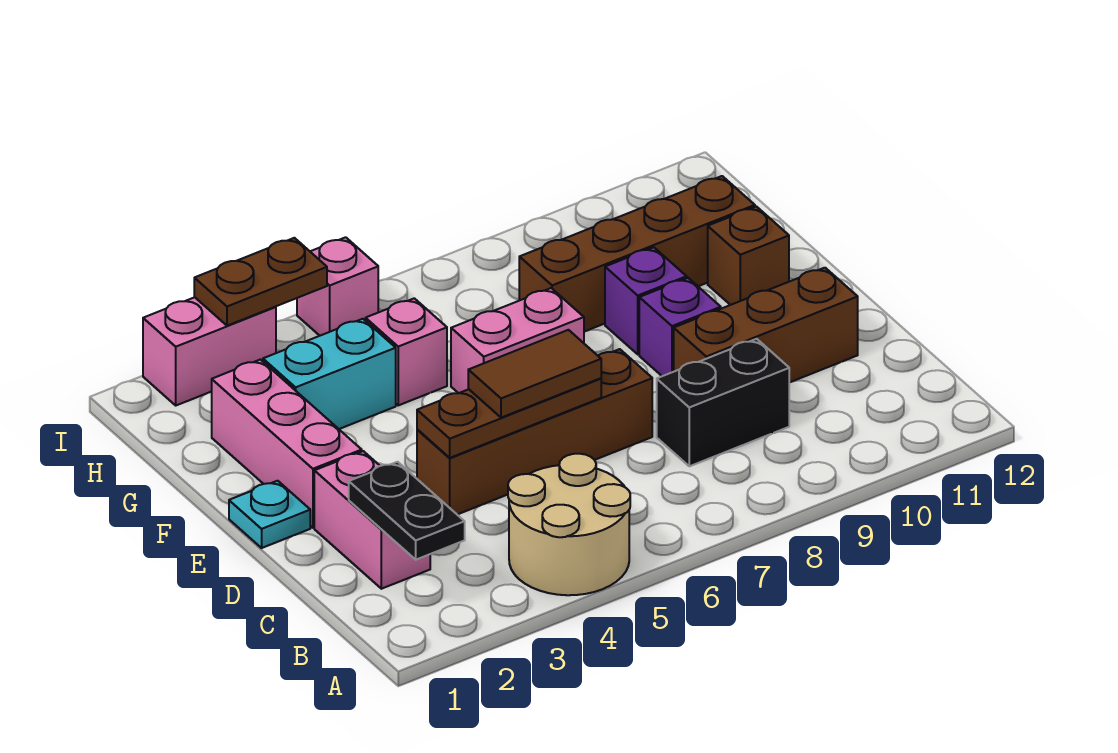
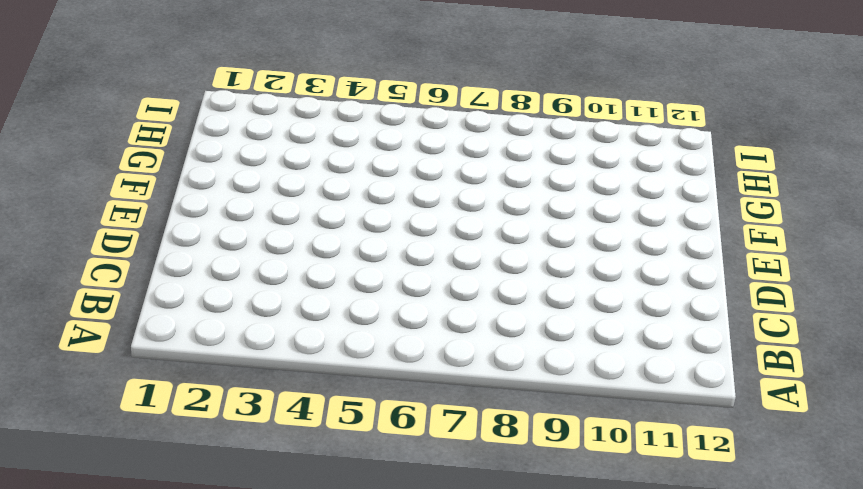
none -> tan round brick A4:B5 level 1
none -> pink brick C2:D2 level 1
none -> black brick C8:C9 level 1

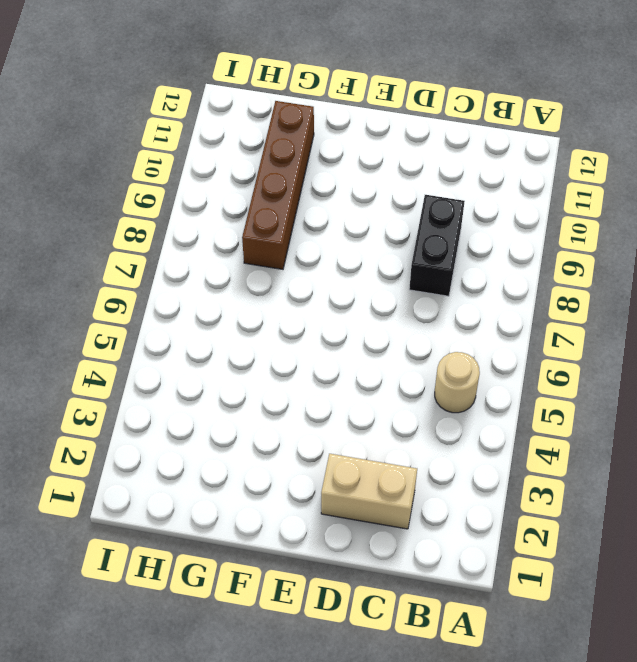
tan round brick B5 level 1 -> tan round brick A4:B5 level 1
tan brick C2:D2 level 1 -> pink brick C2:D2 level 1
none -> brown brick D4:D7 level 1
none -> brown brick D9:D11 level 1
none -> cyan plate E1 level 1

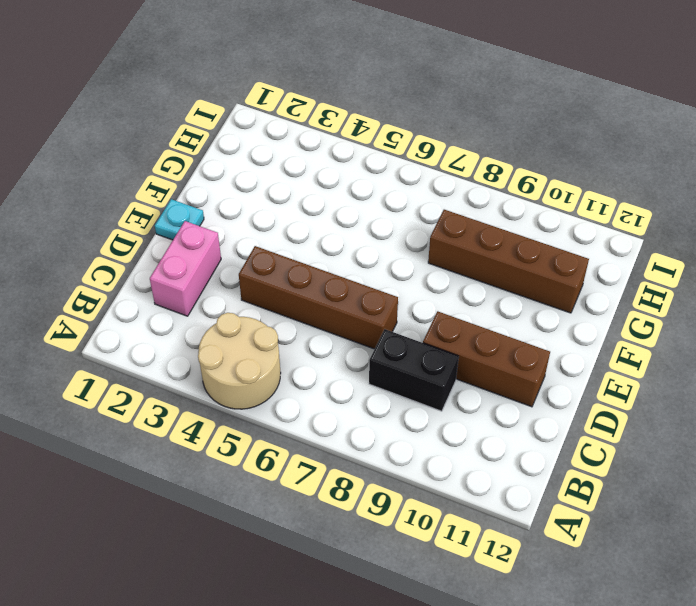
none -> pink brick E2:G2 level 1
none -> purple brick E9 level 1
none -> pink brick F6:F7 level 1

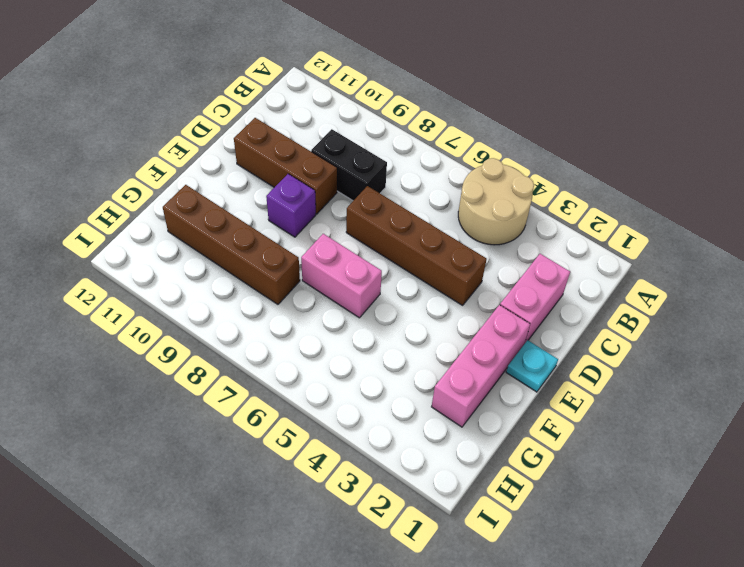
none -> purple brick F9 level 1
none -> brown brick F11 level 1
none -> cyan brick G3:G4 level 1

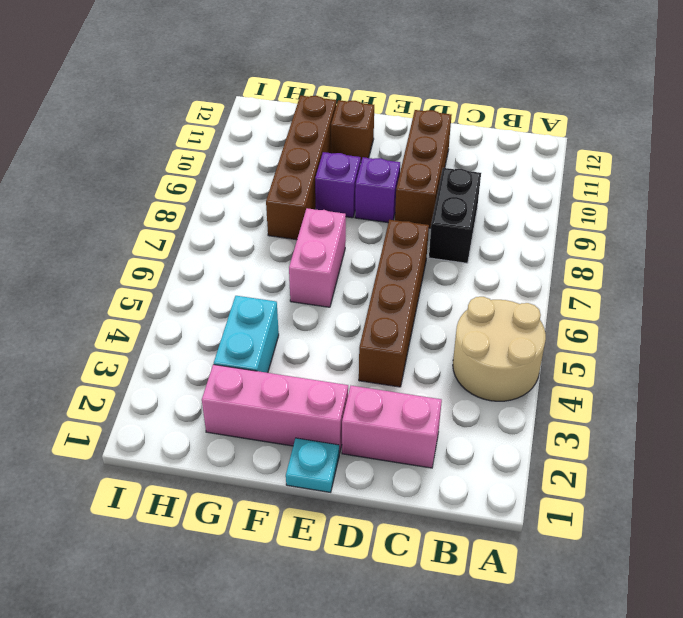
none -> pink brick G5 level 1
none -> pink brick I2:I3 level 1
none -> pink brick I5 level 1

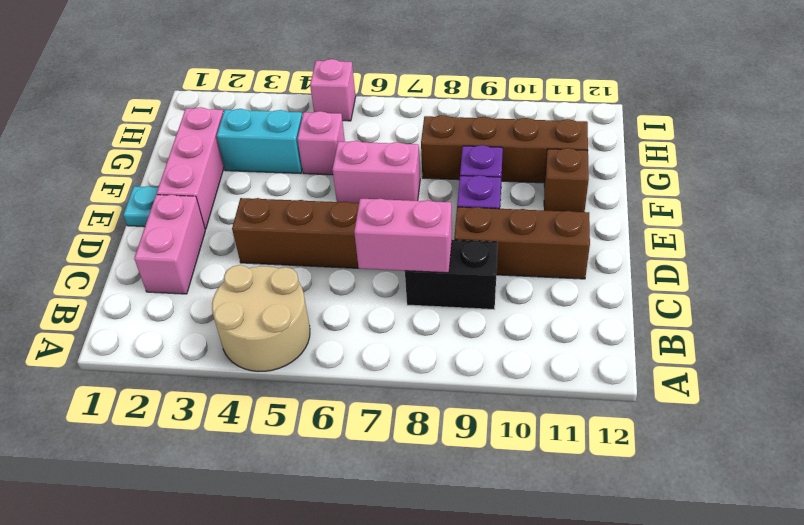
pink brick C7:C8 level 2 -> pink brick I2:I3 level 1
none -> black plate B2:C2 level 2
none -> brown plate D4:D6 level 2
none -> brown plate I3:I4 level 2

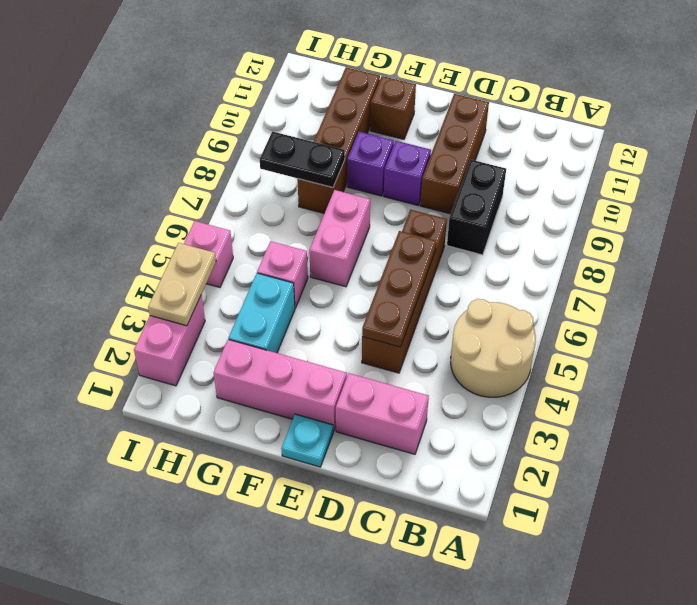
black plate G8:H8 level 2 -> black plate B2:C2 level 2
tan plate I3:I4 level 2 -> brown plate I3:I4 level 2
none -> brown tile D5:D6 level 3

